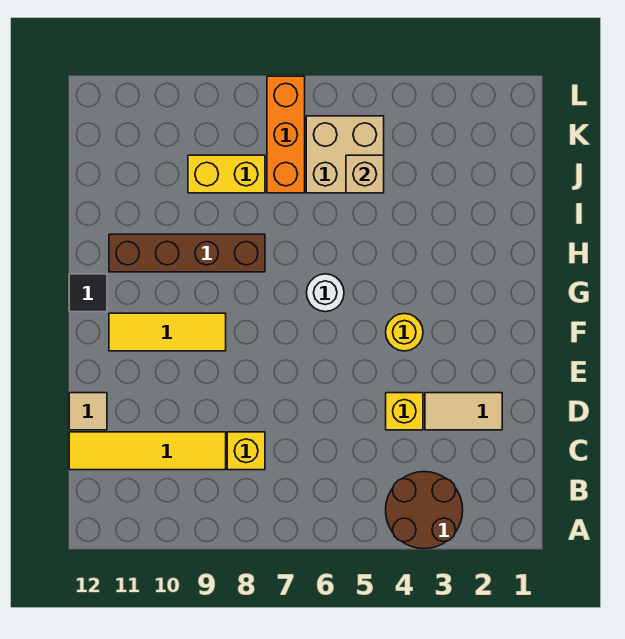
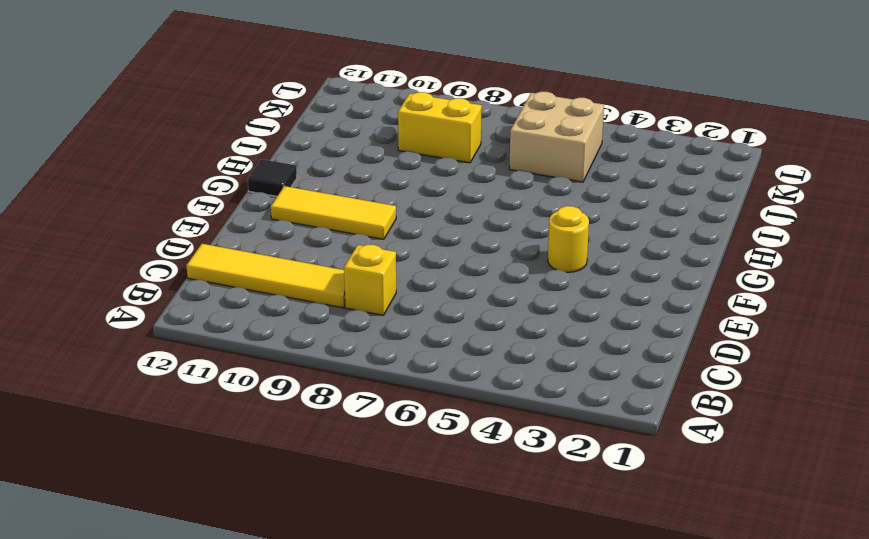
none -> brown round brick A3:B4 level 1
none -> tan tile D2:D3 level 1
none -> yellow brick D4 level 1

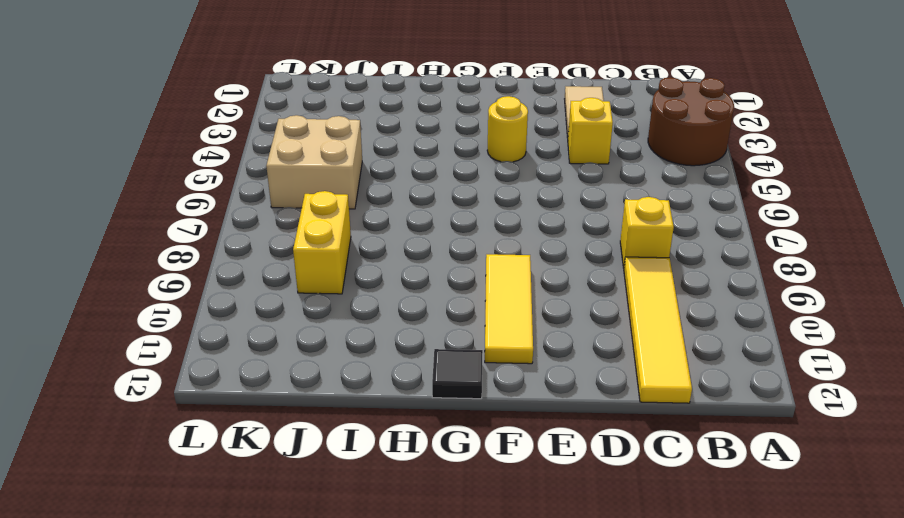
none -> tan tile D12 level 1
none -> white round brick G6 level 1
none -> brown brick H8:H11 level 1

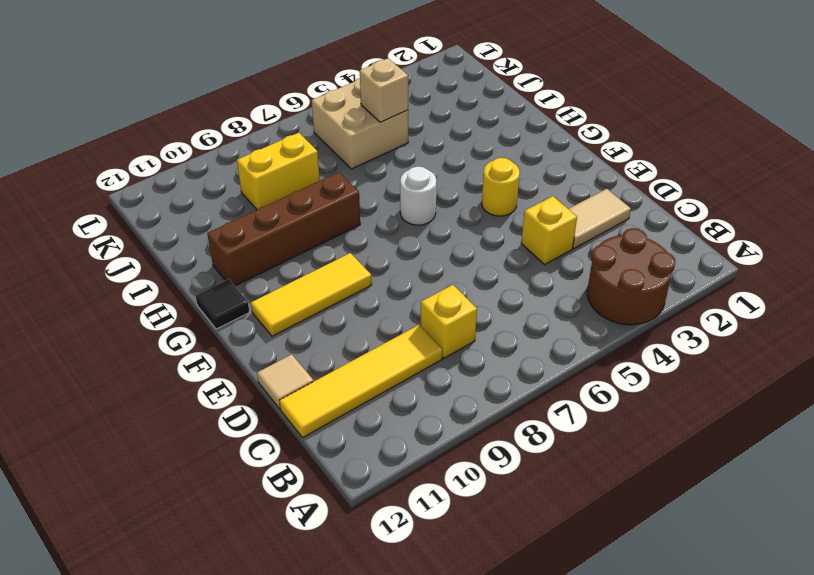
none -> orange brick J7:L7 level 1

